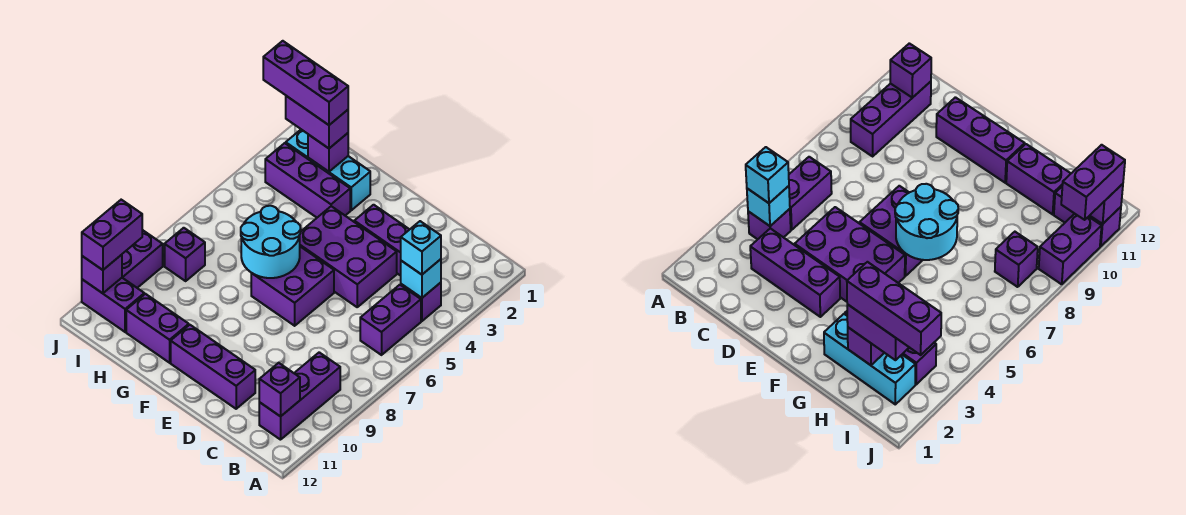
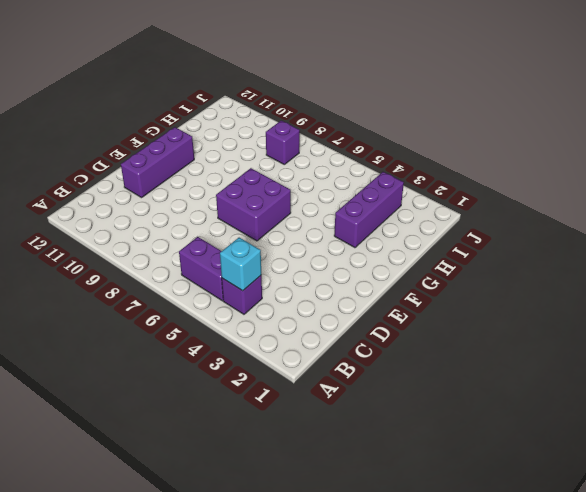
none -> purple brick B9:B11 level 1
none -> purple brick C3:E3 level 1
none -> purple brick D4:F5 level 1

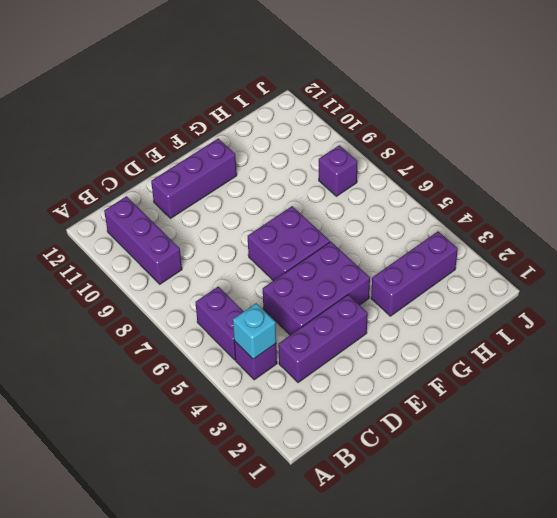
none -> cyan brick G2:I2 level 1
none -> purple brick G11:H11 level 1
none -> purple brick I11:J11 level 1

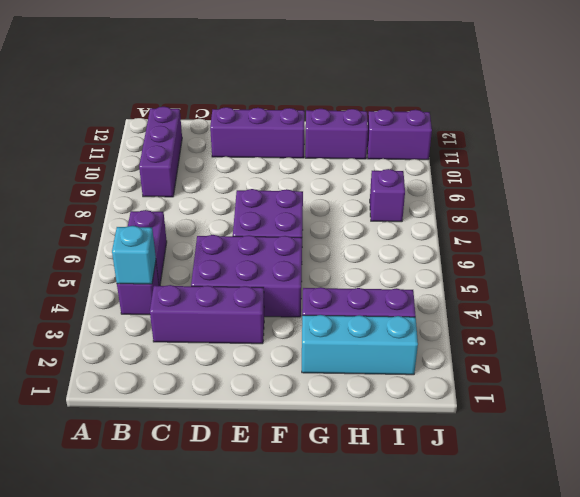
none -> purple brick J9:J10 level 1
none -> purple brick B11 level 2
none -> cyan round brick F6:G7 level 2

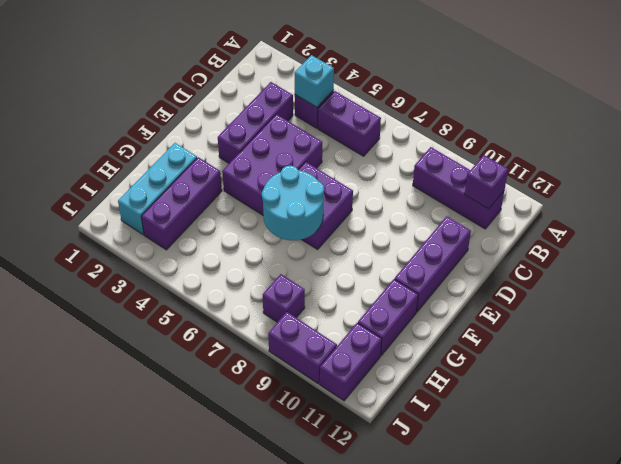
none -> purple brick H2 level 2
none -> purple brick J11 level 2
none -> cyan brick B4 level 3

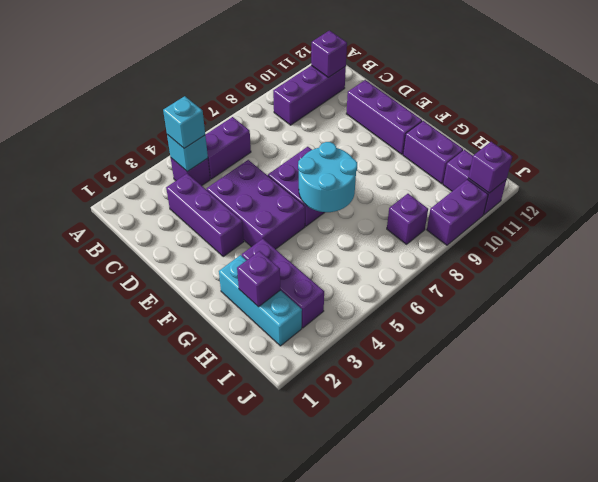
none -> purple brick H2:I2 level 3
none -> purple brick J10:J11 level 3
none -> purple brick H2:J2 level 4

